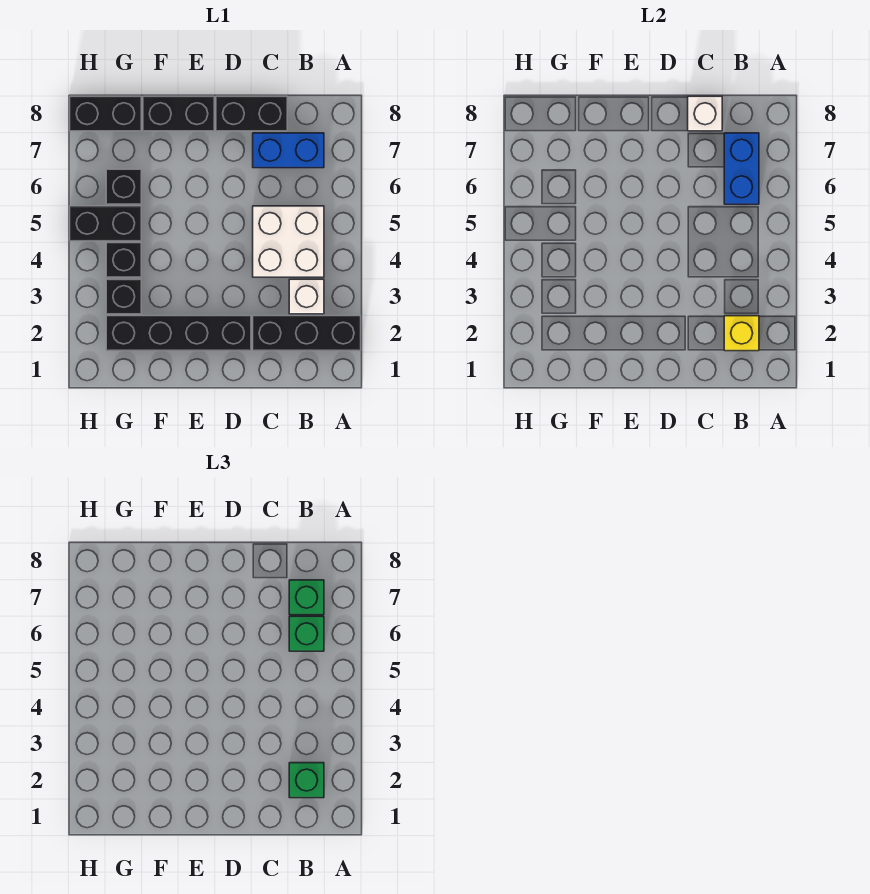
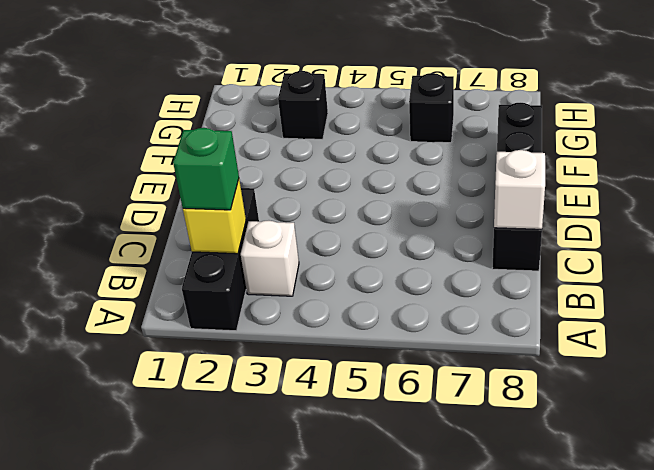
none -> white brick B4:C5 level 1
none -> blue brick B7:C7 level 1
none -> black brick D2:G2 level 1

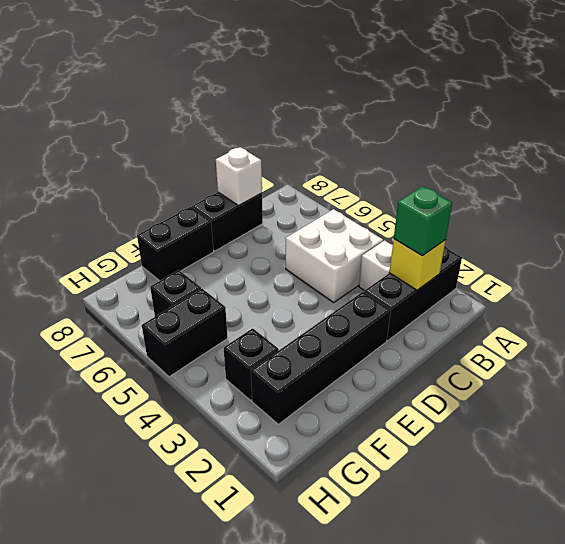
none -> blue brick B7:C7 level 1
none -> black brick G4 level 1
none -> black brick G8:H8 level 1

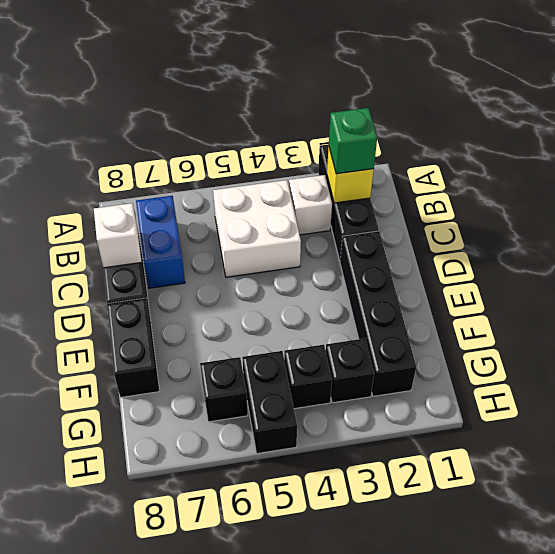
none -> black brick G8:H8 level 1
none -> blue brick B6:B7 level 2
none -> green brick B6 level 3

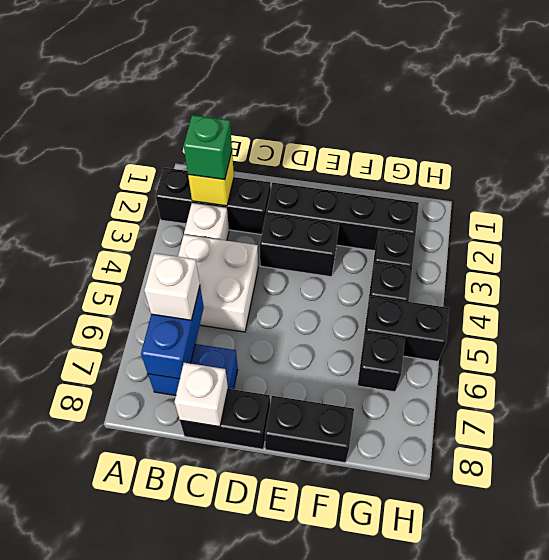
white brick B6 level 3 -> green brick B6 level 3
black brick D3:E3 level 1 -> black brick G8:H8 level 1
none -> green brick B7 level 3

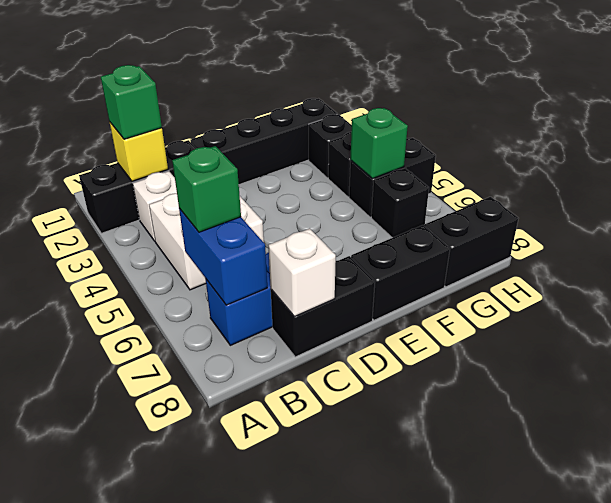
green brick G5 level 2 -> green brick B7 level 3

